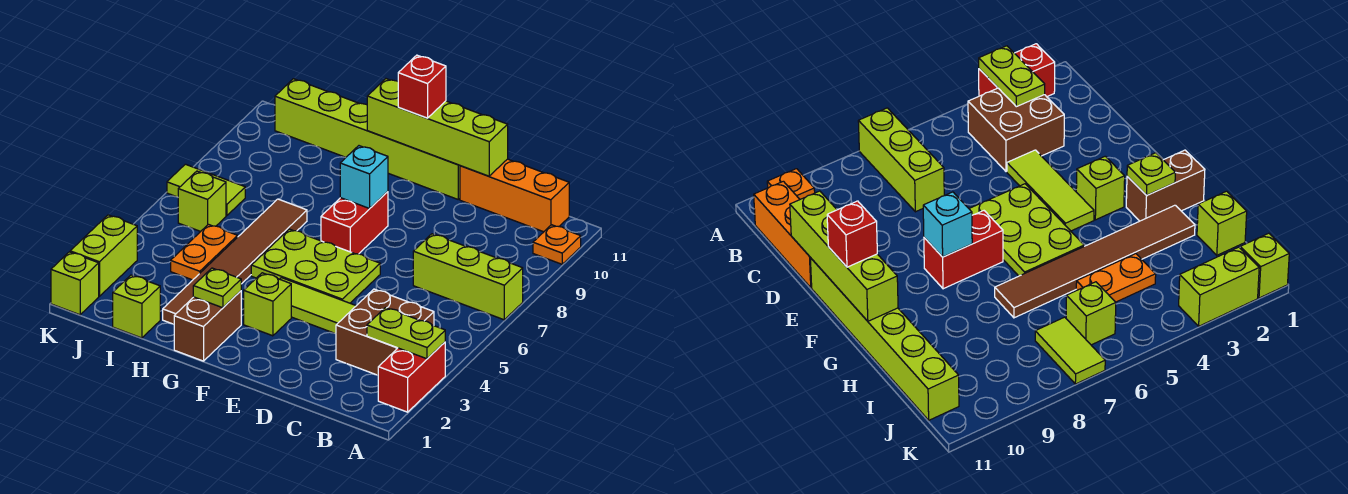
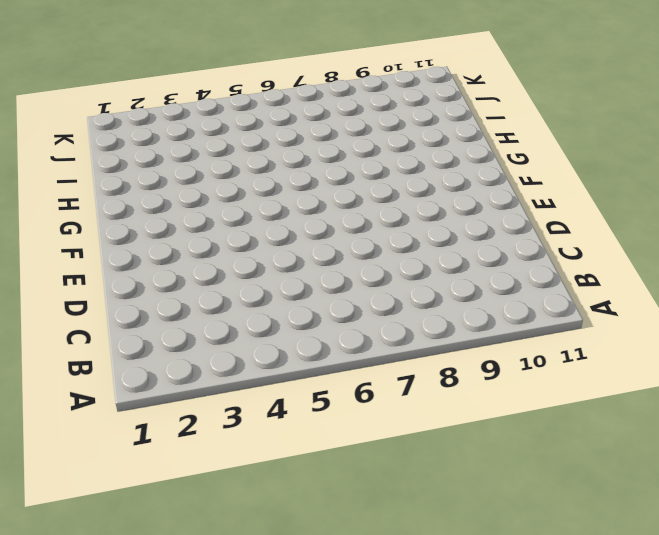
none -> red brick A2:A3 level 1
none -> lime brick A7:C7 level 1
none -> orange plate A10 level 1

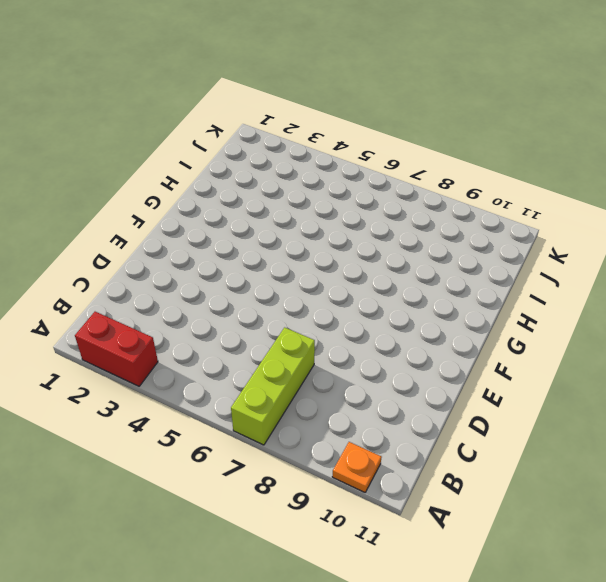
none -> brown brick B3:C4 level 1
none -> orange brick B11:D11 level 1
none -> lime tile D4:F4 level 1

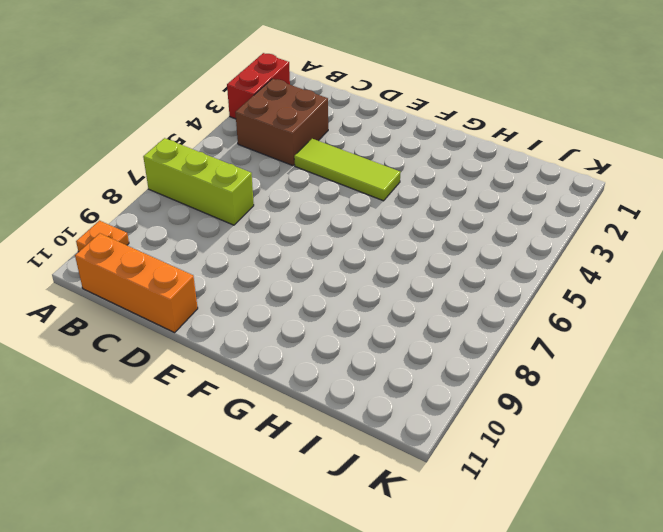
none -> lime plate E5:G6 level 1
none -> lime brick E11:J11 level 1
none -> lime brick F3 level 1

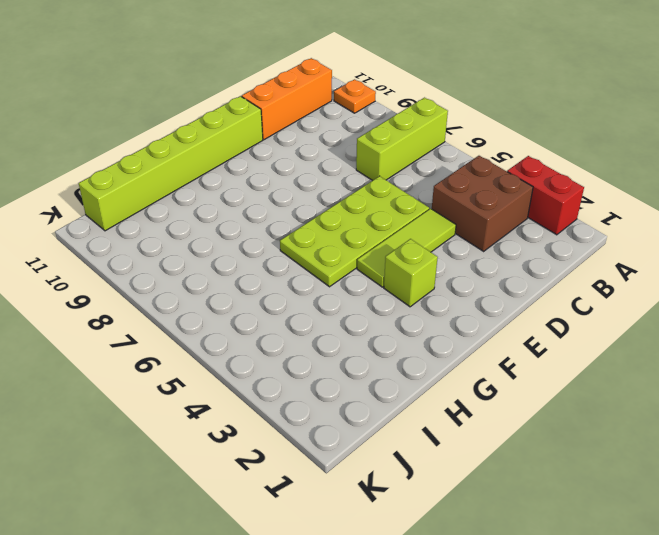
lime plate D5:G6 level 1 -> lime plate E5:G6 level 1
none -> red brick F7:F8 level 1
none -> brown brick G1:G2 level 1
none -> brown tile H2:H7 level 1

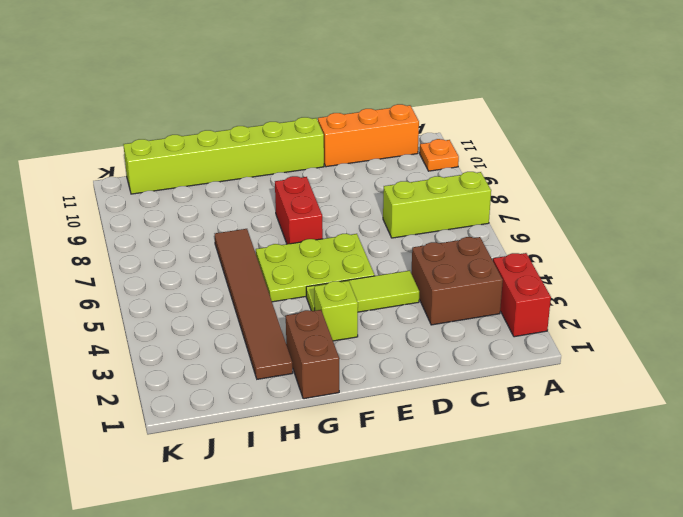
none -> lime brick I1 level 1
none -> orange plate I4:I5 level 1
none -> lime brick J6 level 1

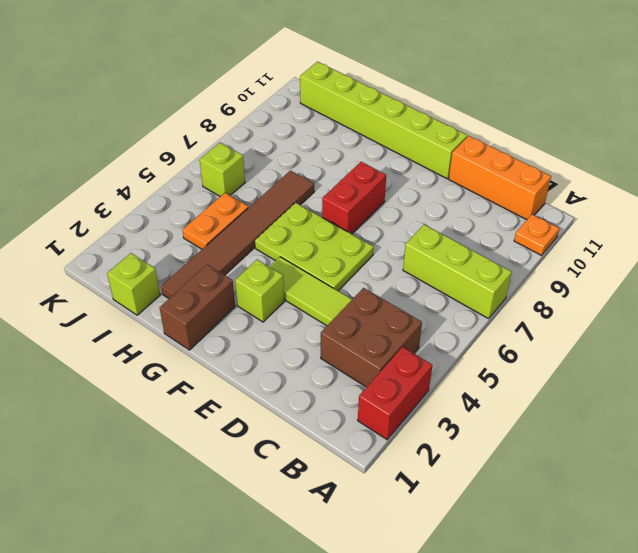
none -> lime tile J7:K7 level 1
none -> lime brick K1 level 1
none -> lime brick K2:K3 level 1

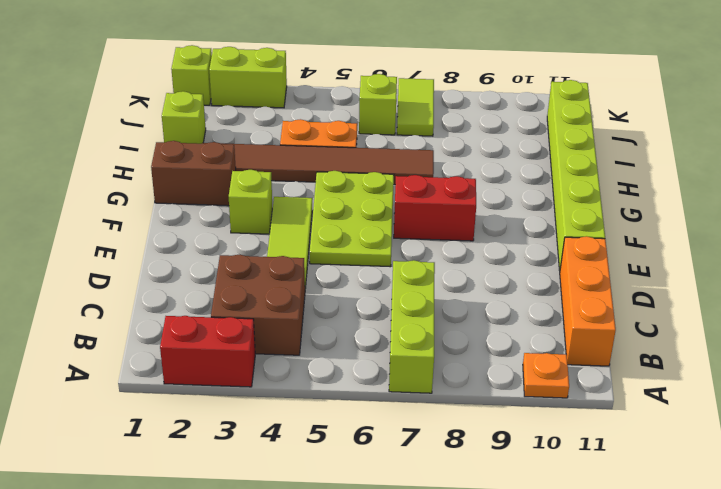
none -> lime plate A3:B3 level 2
none -> lime brick D11:G11 level 2
none -> cyan brick F8 level 2

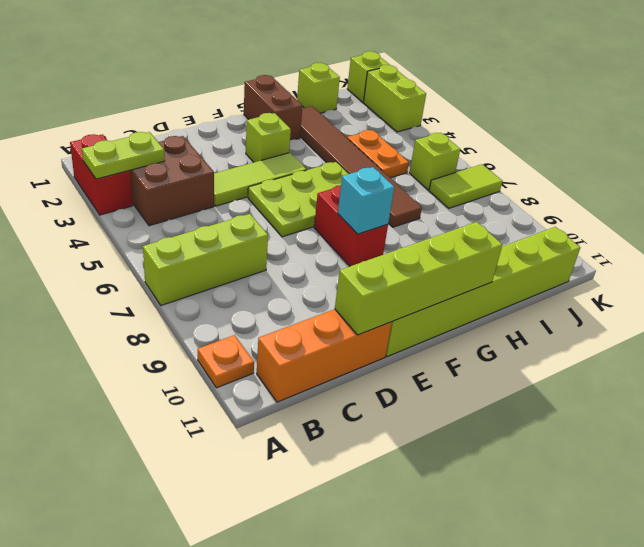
none -> lime plate G2 level 2
none -> red brick F11 level 3

